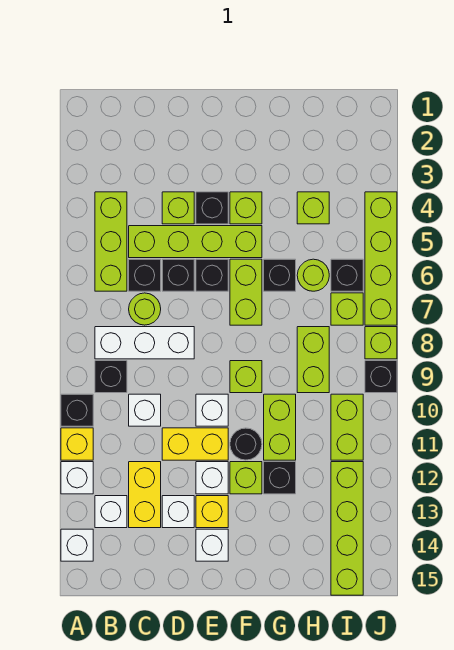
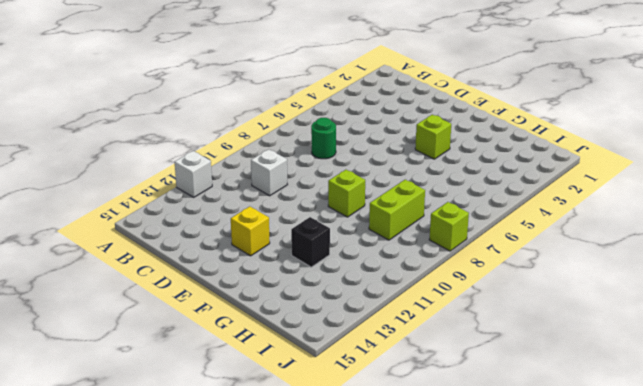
green round brick C7 level 1 -> lime round brick C7 level 1
none -> black brick A10 level 1
none -> yellow brick A11 level 1
none -> white brick A14 level 1
none -> lime brick B4:B6 level 1

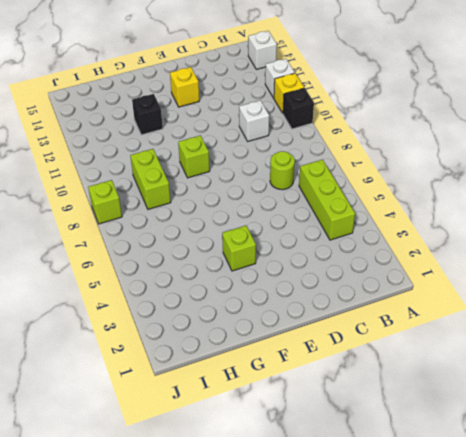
none -> white brick B8:D8 level 1
none -> black brick B9 level 1
none -> white brick B13 level 1
none -> lime brick C5:F5 level 1

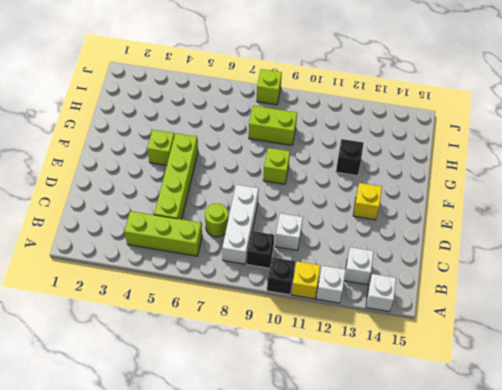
none -> black brick C6 level 1
none -> yellow brick C12:C13 level 1
none -> lime brick D4 level 1
none -> black brick D6 level 1

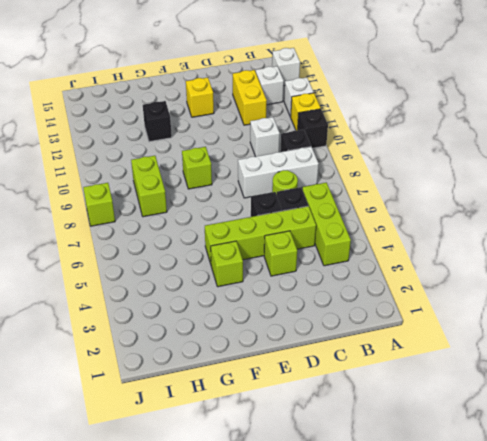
none -> yellow brick D11:E11 level 1
none -> white brick D13 level 1
none -> black brick E4 level 1
none -> black brick E6 level 1

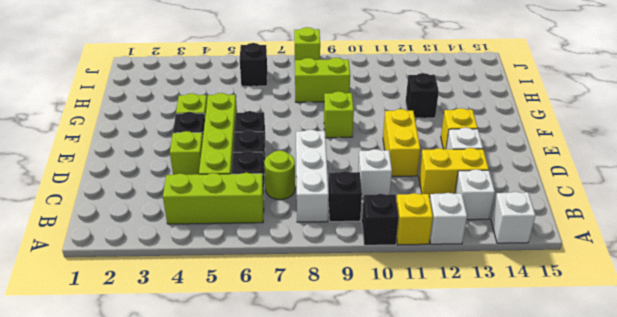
none -> white brick E10 level 1
none -> white brick E12 level 1
none -> white brick E14 level 1
none -> lime brick F6:F7 level 1

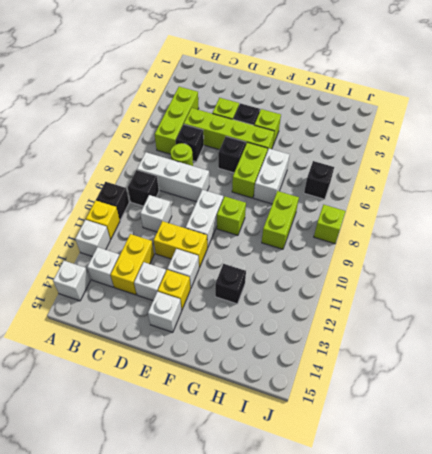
white brick E9:E10 level 1 -> white brick E10 level 1
white brick G6:G7 level 1 -> black brick G6 level 1
none -> black brick D6 level 1
none -> black round brick F11 level 1
none -> lime brick F12 level 1
none -> lime brick G10:G11 level 1

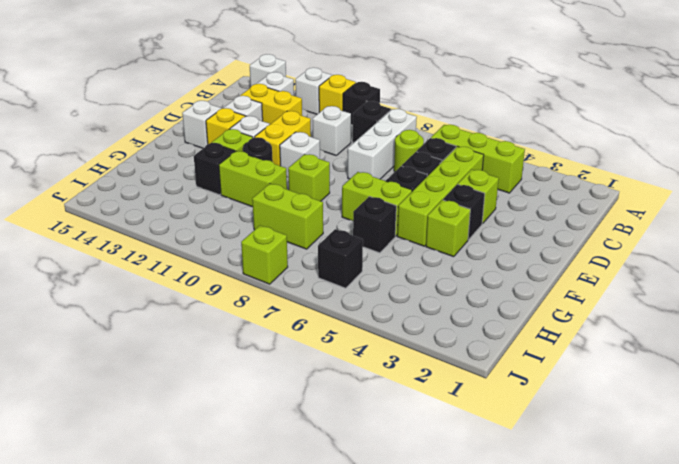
none -> lime brick H4 level 1
none -> lime round brick H6 level 1
none -> lime brick I7 level 1
none -> lime brick I10:I11 level 1

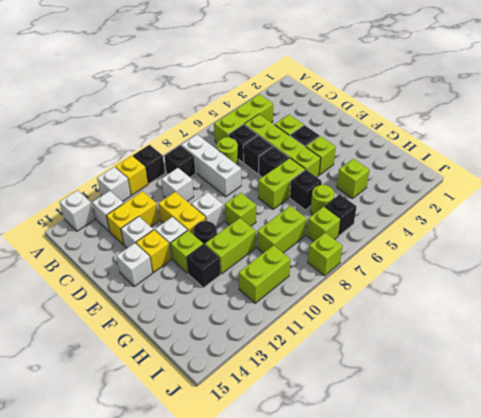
none -> lime brick I12:I15 level 1
none -> lime brick J4:J7 level 1
none -> black brick J9 level 1

